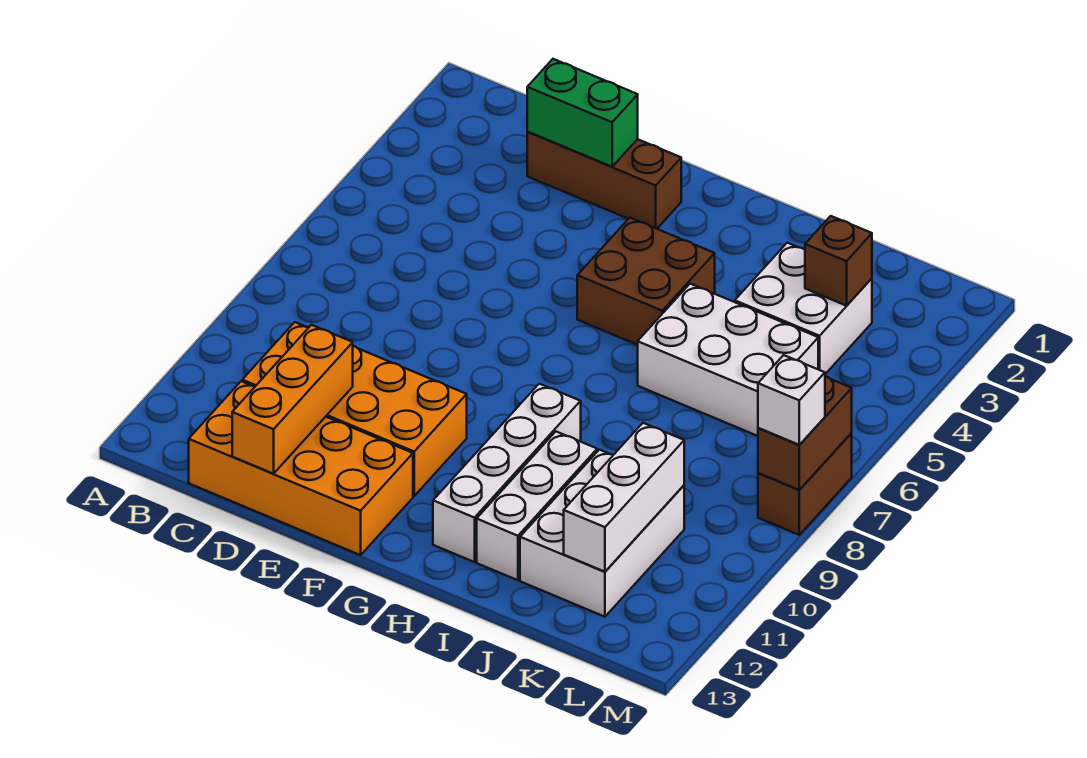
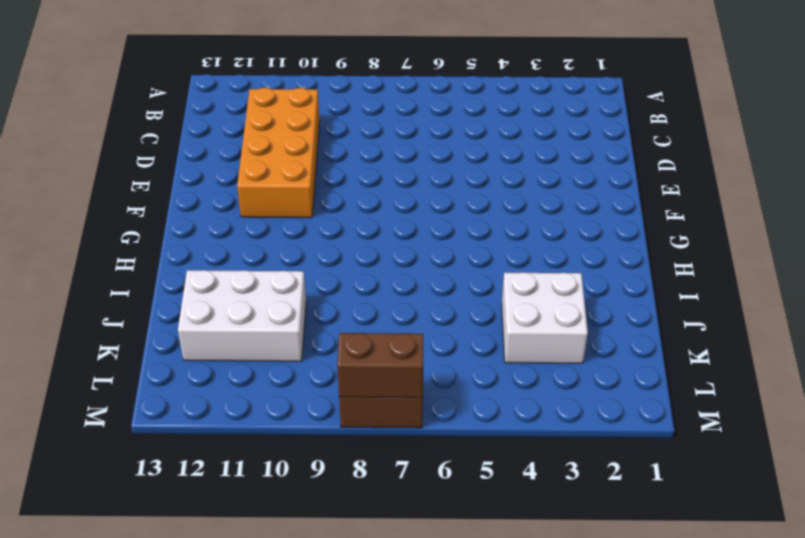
none -> orange brick C12:F13 level 1
none -> brown brick D2:F2 level 1
none -> brown brick G4:H5 level 1

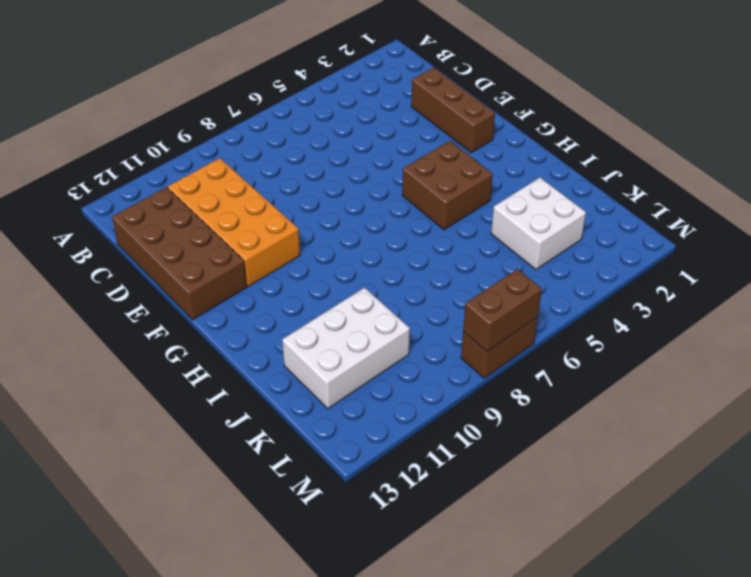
brown brick C12:F13 level 1 -> orange brick C12:F13 level 1
none -> white brick H9:H12 level 1
none -> white brick I5:K6 level 1
none -> white brick I10:I12 level 1

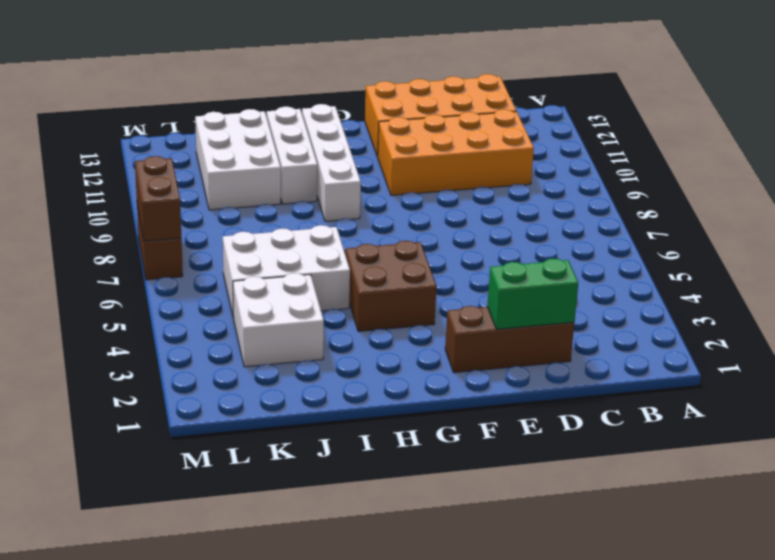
none -> orange brick D11:D13 level 2
none -> brown brick K3 level 2
none -> white brick K10:K12 level 2

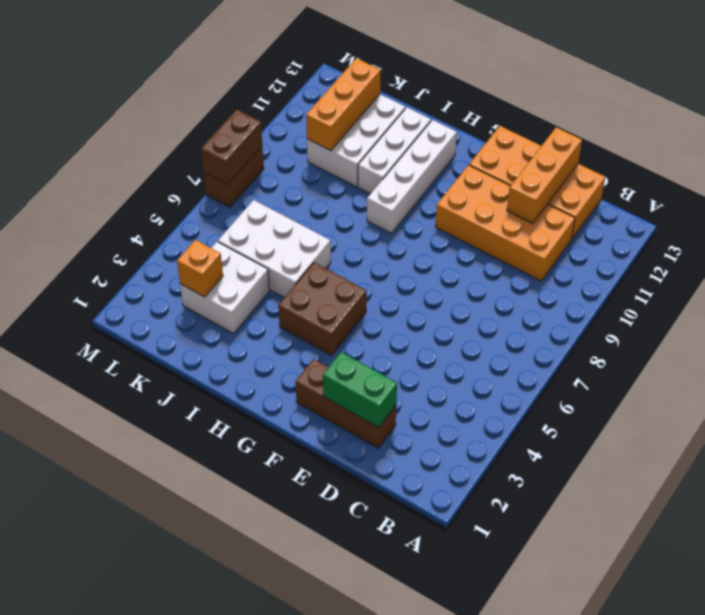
orange brick K3 level 2 -> brown brick K3 level 2
orange brick K10:K12 level 2 -> white brick K10:K12 level 2
none -> white brick M8 level 3

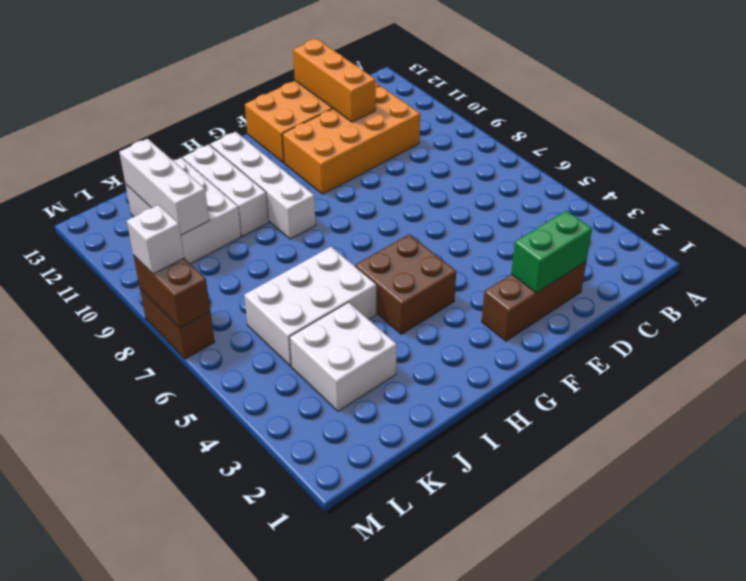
none -> brown brick K3 level 2

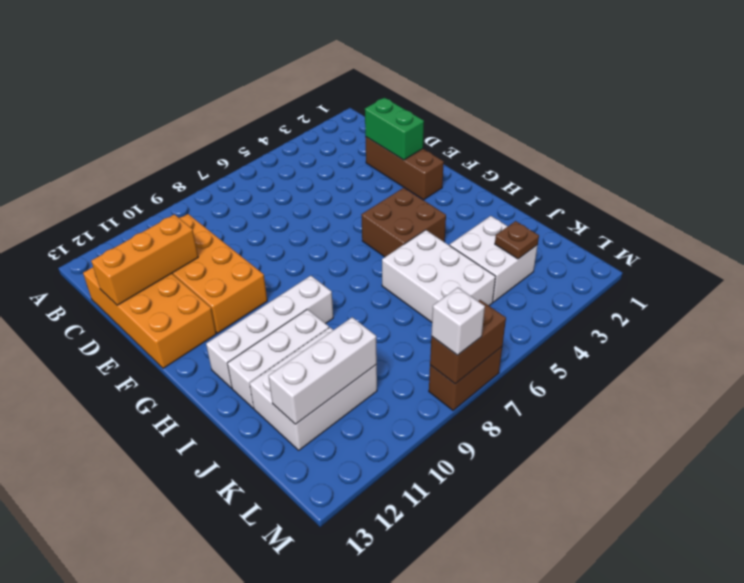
brown plate K3 level 2 -> brown brick K3 level 2

